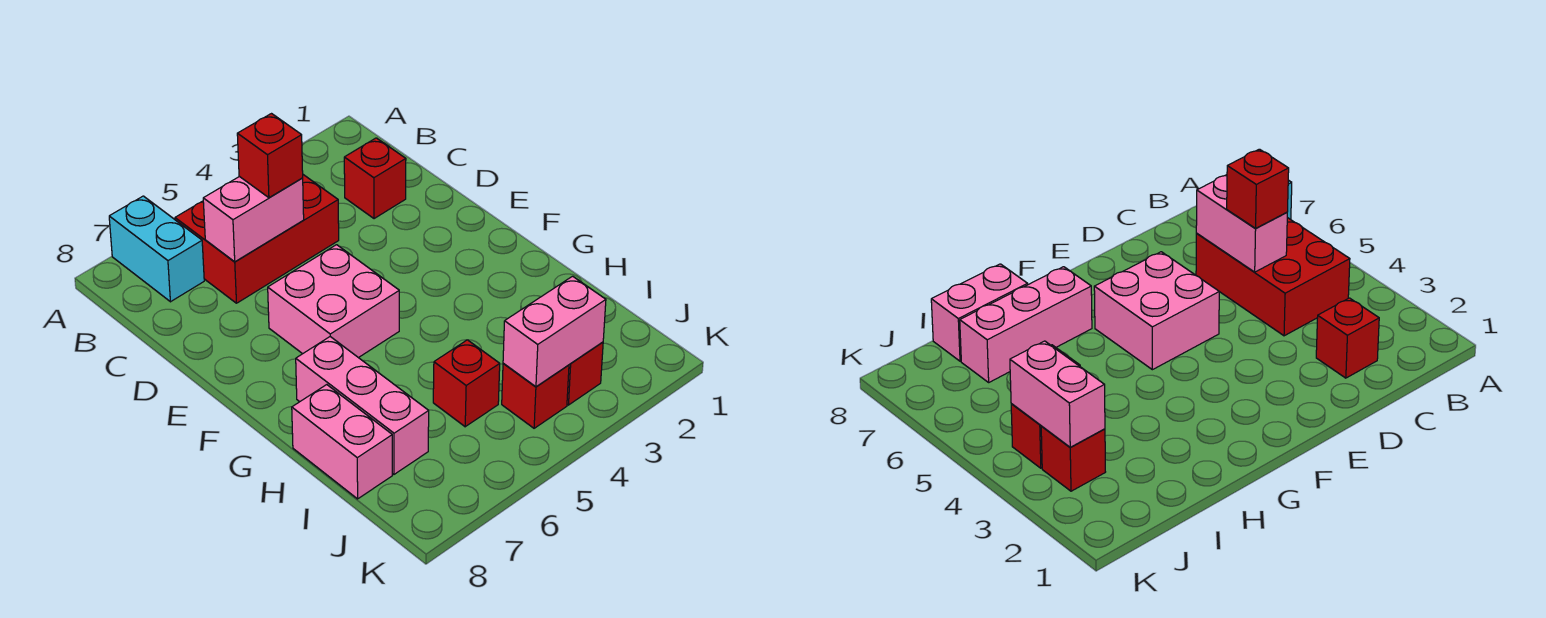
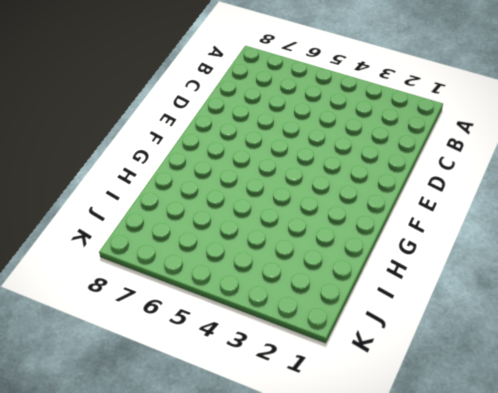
none -> cyan brick A7:B7 level 1
none -> red brick B4:C6 level 1
none -> red brick C2 level 1

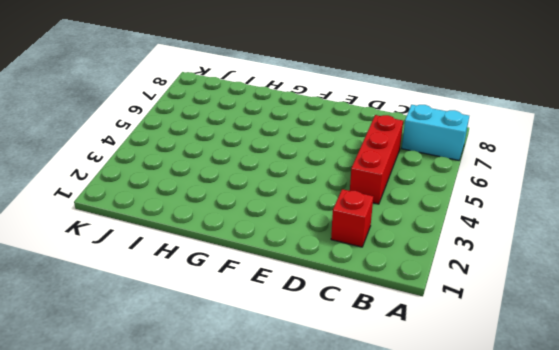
red brick C4:C6 level 1 -> red brick B4:C6 level 1
none -> pink brick E5:F6 level 1
none -> pink brick G7:I7 level 1
none -> pink brick H8:I8 level 1

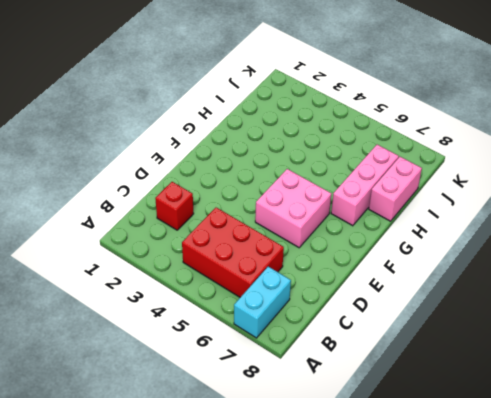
none -> red brick I5 level 1
none -> red brick J3 level 1
none -> red brick J4 level 1

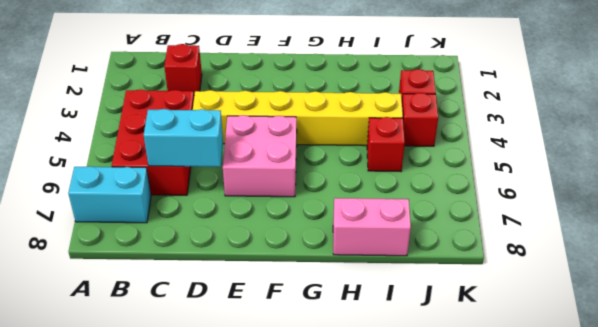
cyan brick C6:D6 level 2 -> pink brick C5:C6 level 2
yellow brick D4:I4 level 1 -> none
none -> pink brick G7:I7 level 1
none -> pink brick J3:J4 level 2
none -> red brick C5 level 3

